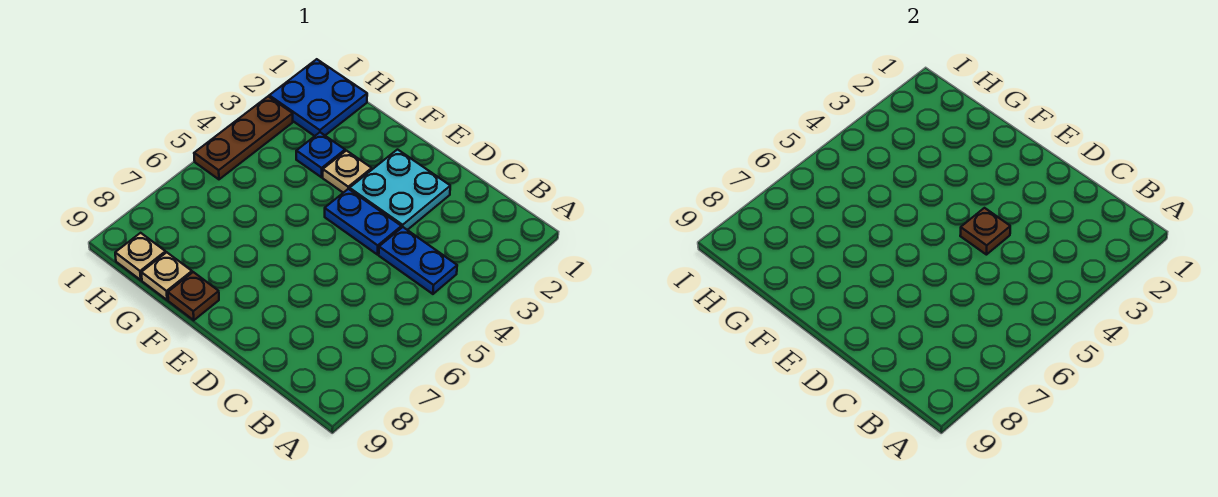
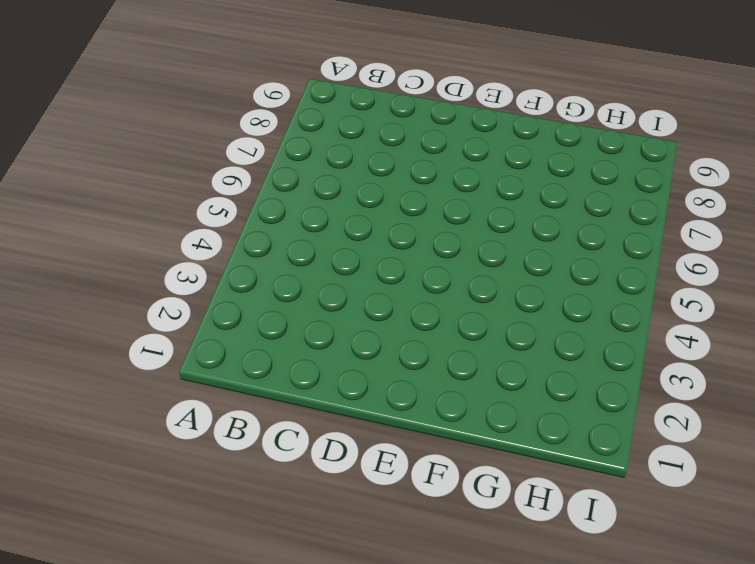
none -> blue plate B4:C4 level 1
none -> cyan plate D2:E3 level 1

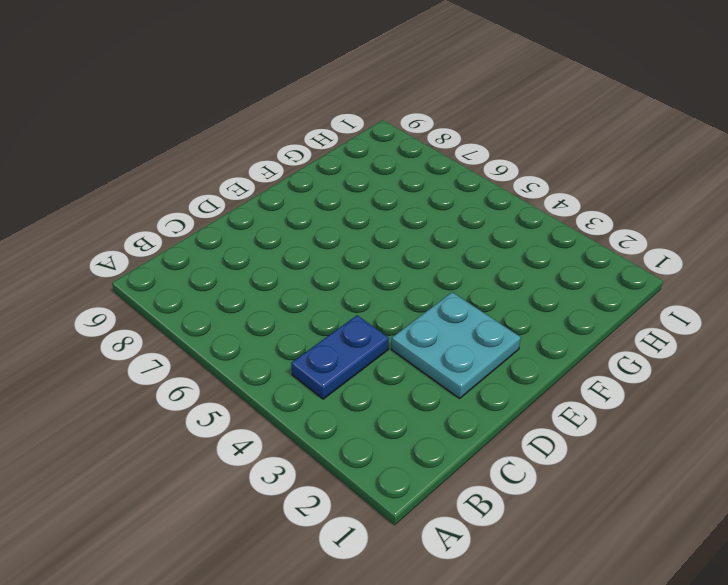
none -> blue plate D4:E4 level 1
none -> tan plate F3 level 1

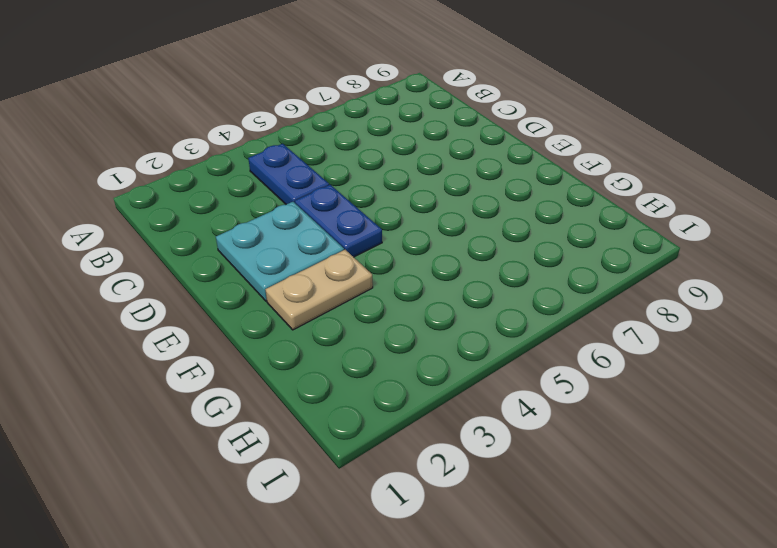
tan plate F2:F3 level 1 -> tan plate F3 level 1
none -> brown plate F9 level 1
none -> blue plate G3 level 1

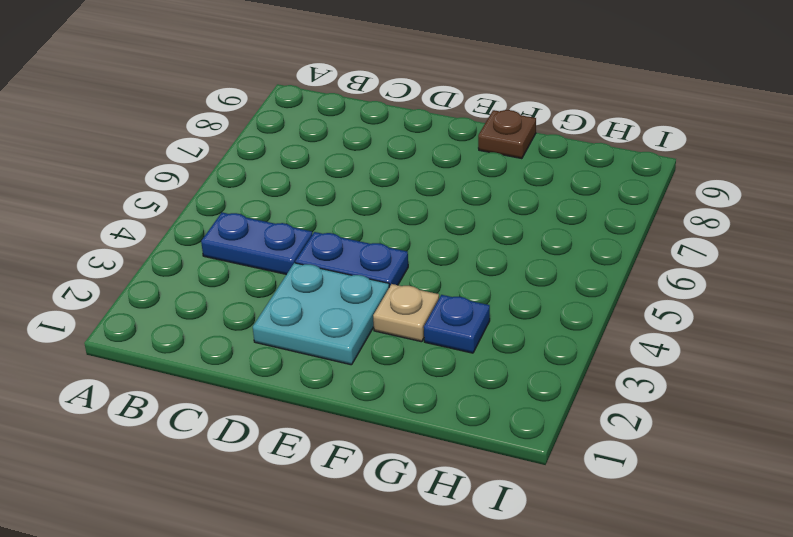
none -> tan plate G9 level 1
none -> blue plate H1:I2 level 1

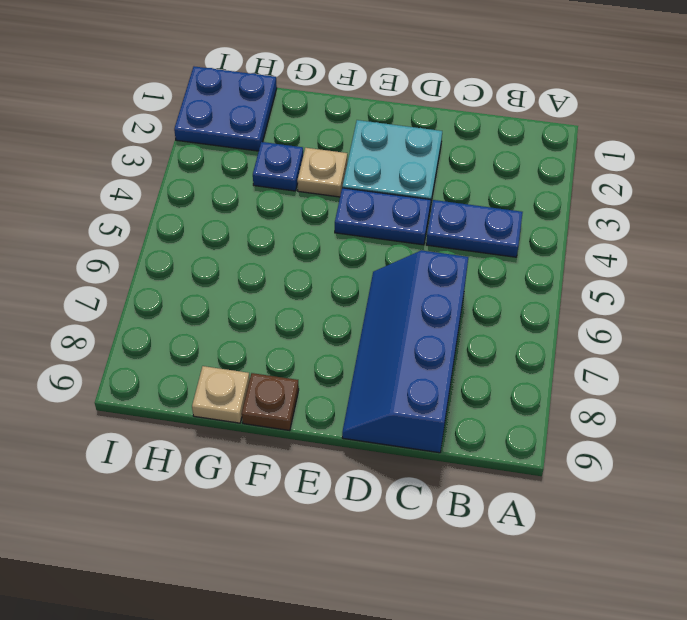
blue slope C6:D9 level 1 top C -> none
none -> tan plate H9 level 1
none -> brown plate I3:I5 level 1

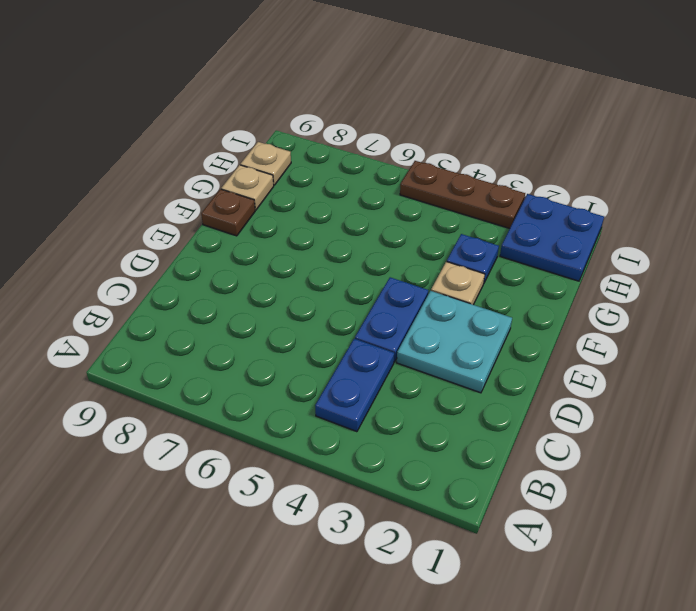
none -> brown plate D4 level 2

